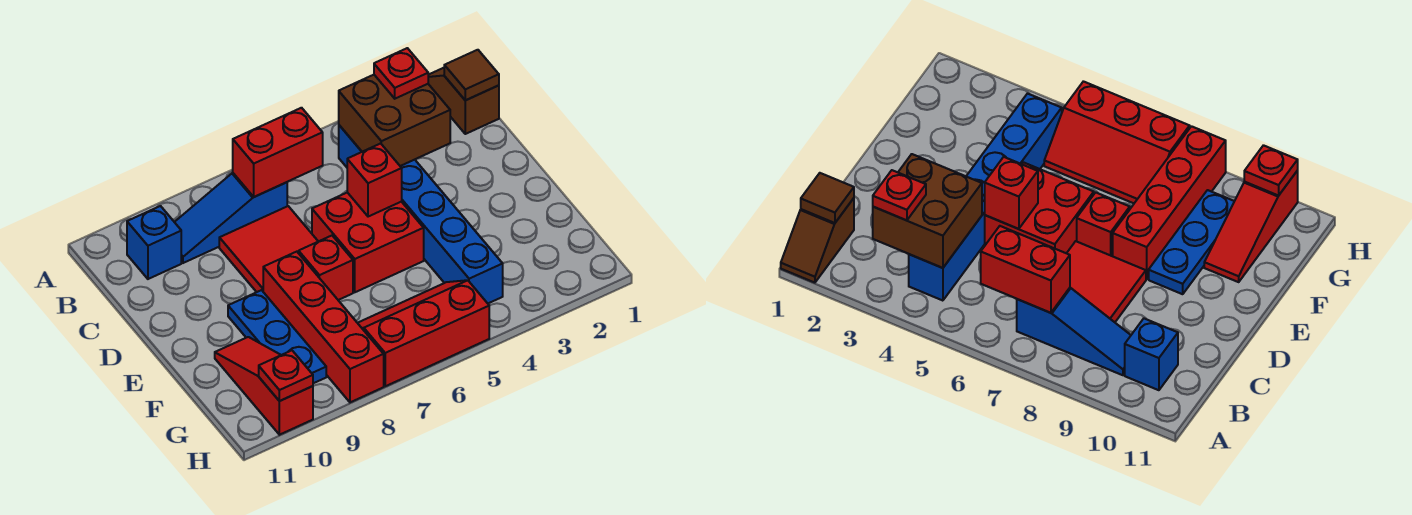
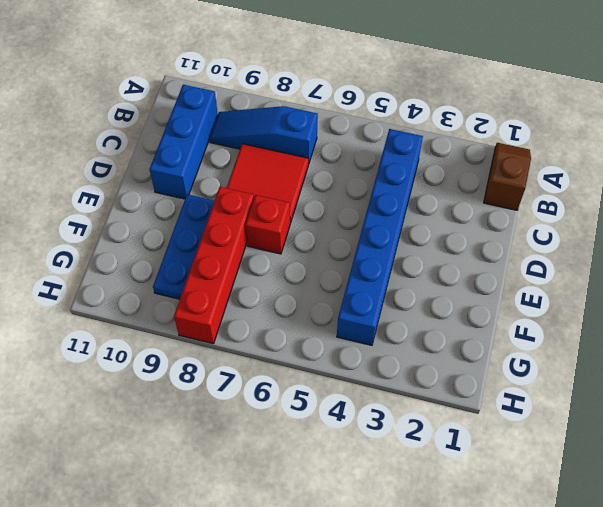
blue brick B10:D10 level 1 -> blue brick B10 level 1
none -> red brick D5:E6 level 1
none -> red slope F10:H10 level 1 top H
none -> red slope G5:H7 level 1 top H

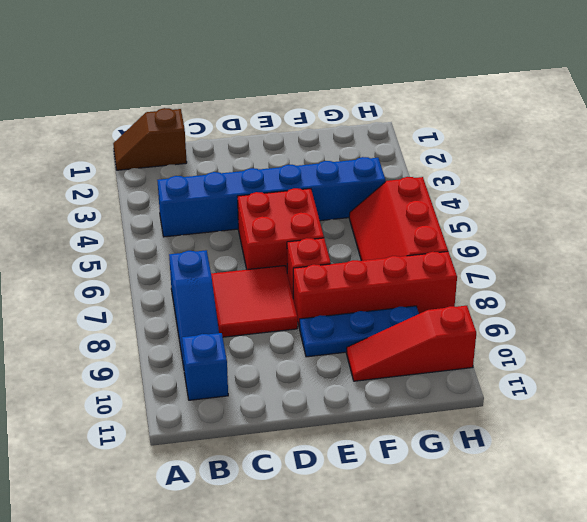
none -> brown tile B1 level 2
none -> brown brick B3:C4 level 2
none -> red brick B6:B7 level 2

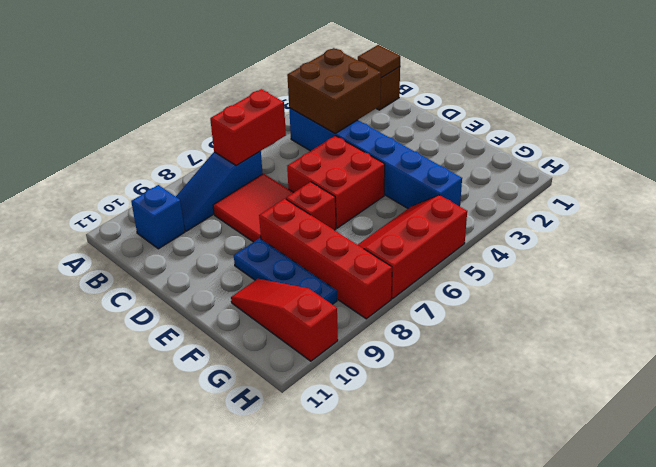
none -> red brick D5 level 2
none -> red plate H10 level 2
none -> red plate B3 level 3

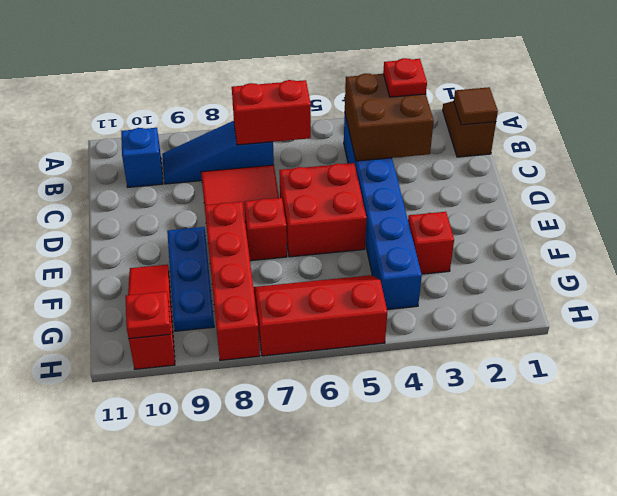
red brick F3 level 1 -> red brick D5 level 2

